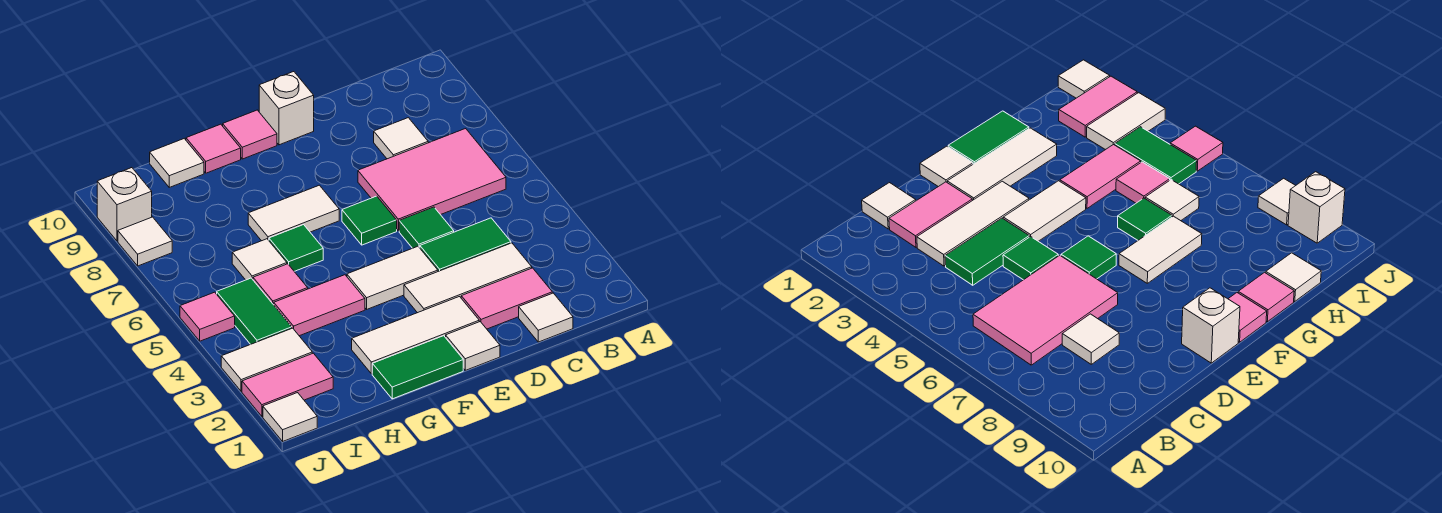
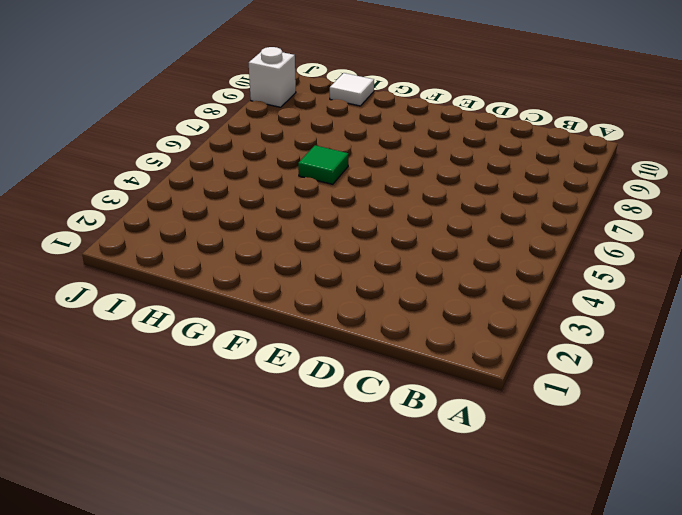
none -> pink tile B6:D7 level 1
none -> white tile C1 level 1
none -> pink tile C2:D2 level 1

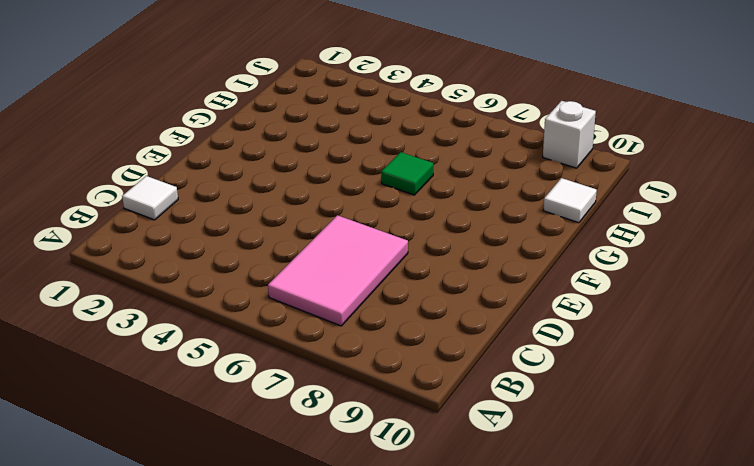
none -> pink tile C2:D2 level 1
none -> white tile C3:E3 level 1
none -> green tile C4:D4 level 1

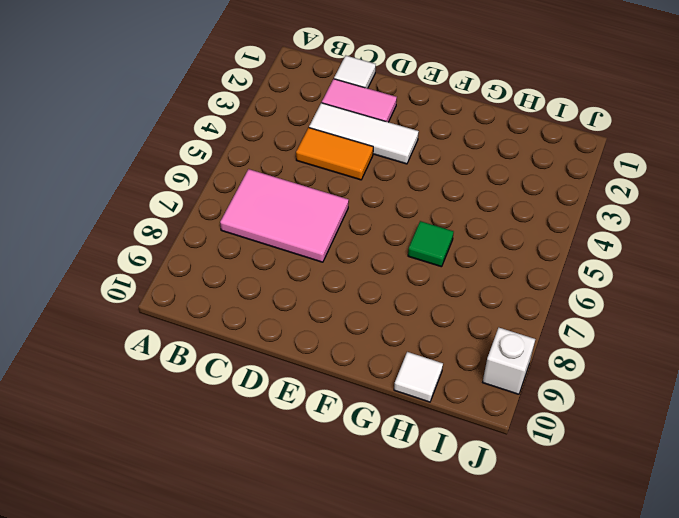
orange tile C4:D4 level 1 -> green tile C4:D4 level 1
none -> white tile C8 level 1
none -> green tile D5 level 1
none -> white tile E1 level 1

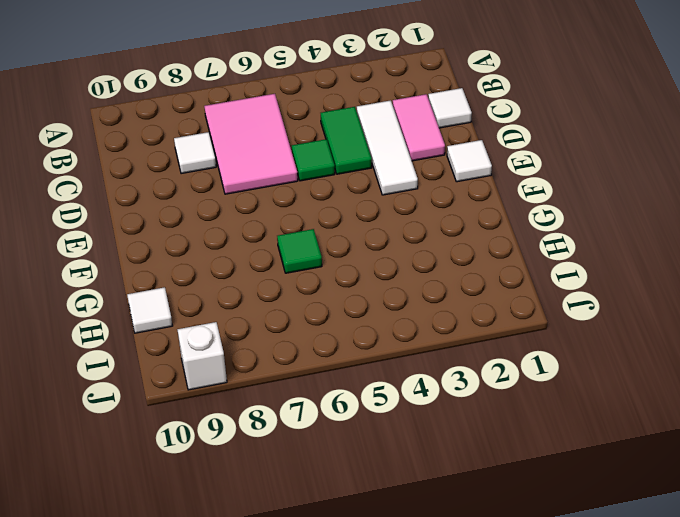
none -> white tile E2:G2 level 1
none -> white tile E4:F4 level 1
none -> green tile E6 level 1

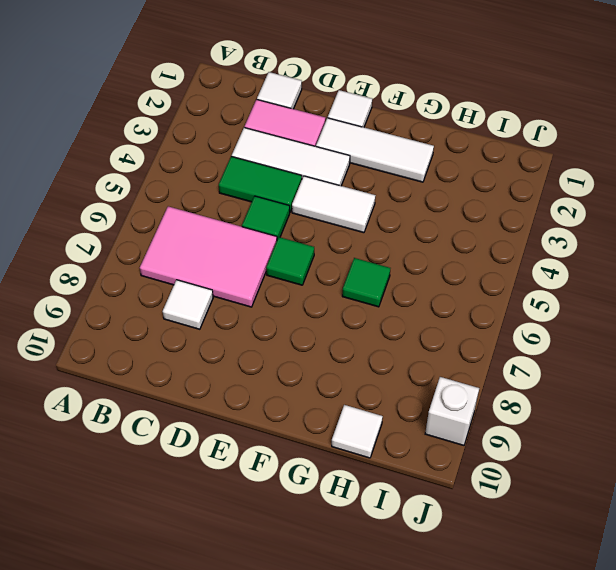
none -> white brick E10 level 1
none -> green tile F1:G1 level 1
none -> white tile F7:G7 level 1

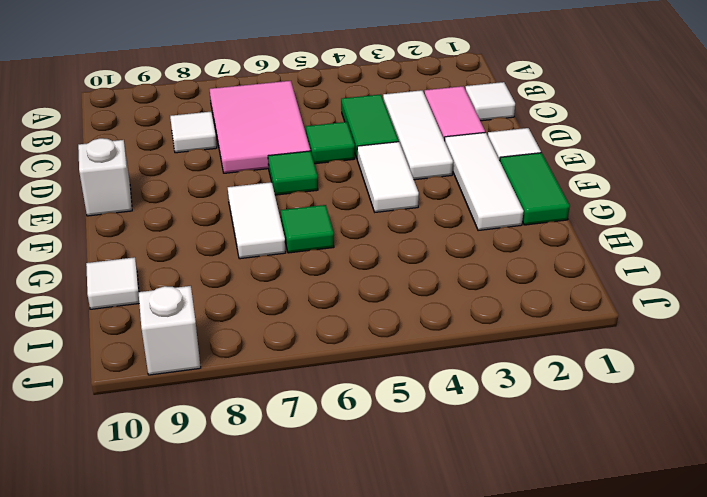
none -> pink tile F10 level 1
none -> pink tile G4:H4 level 1
none -> pink tile G10 level 1

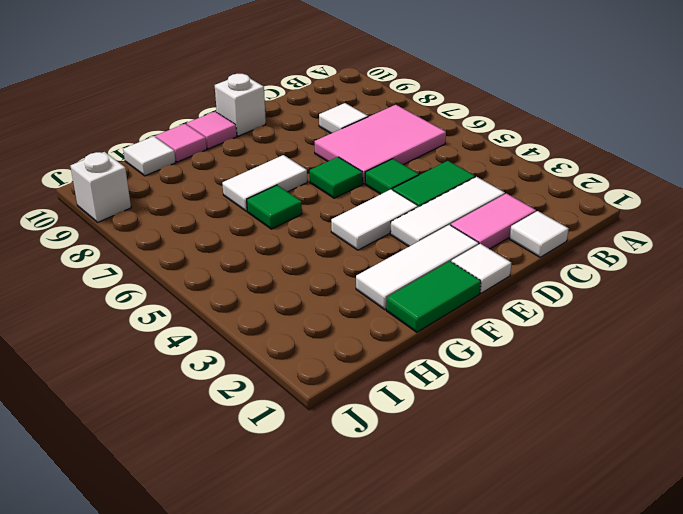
none -> pink tile G4:H4 level 1
none -> pink tile H5 level 1
none -> white tile H6 level 1

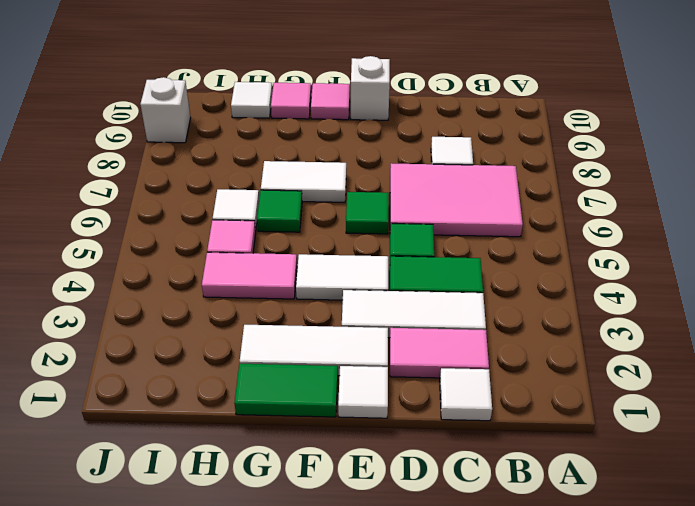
none -> pink tile I2:J2 level 1
none -> white tile I3:J3 level 1
none -> green tile I4:I5 level 1

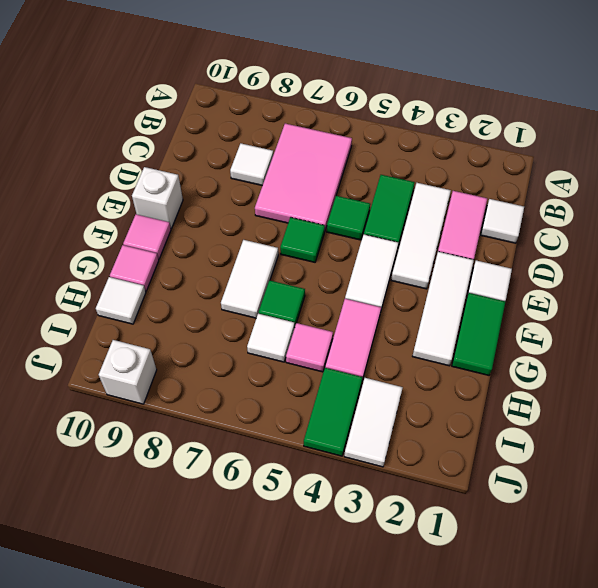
green tile I4:J4 level 1 -> green tile I4:I5 level 1
none -> pink tile I2:J2 level 1
none -> white tile J1 level 1
none -> pink tile J5 level 1

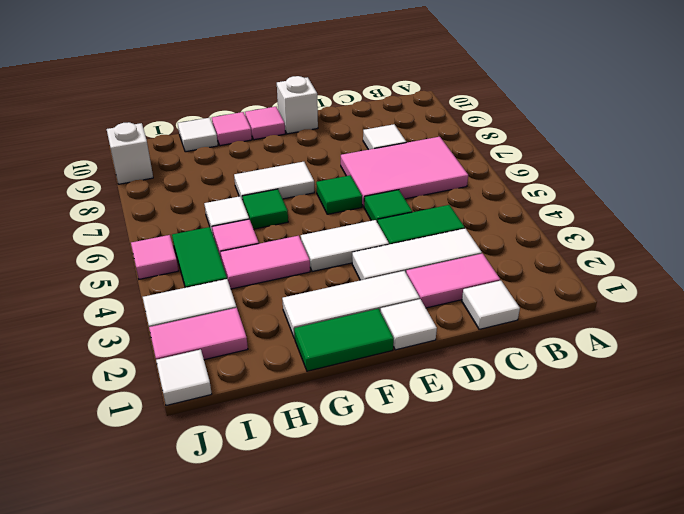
none -> white tile J8 level 1

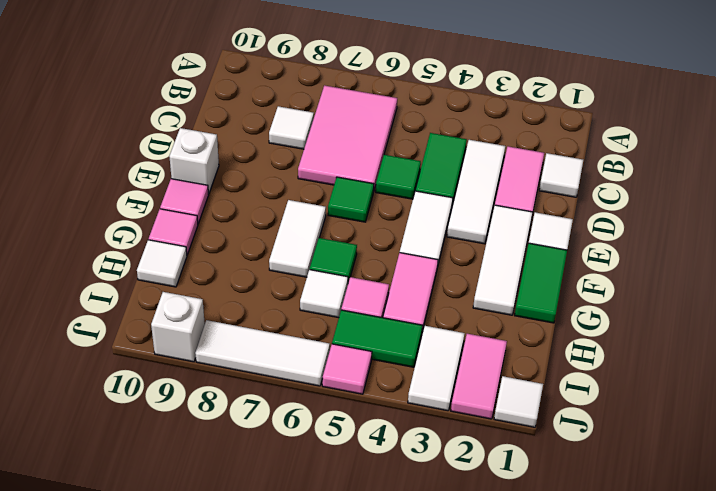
white tile J6:J8 level 1 -> white tile J8 level 1

